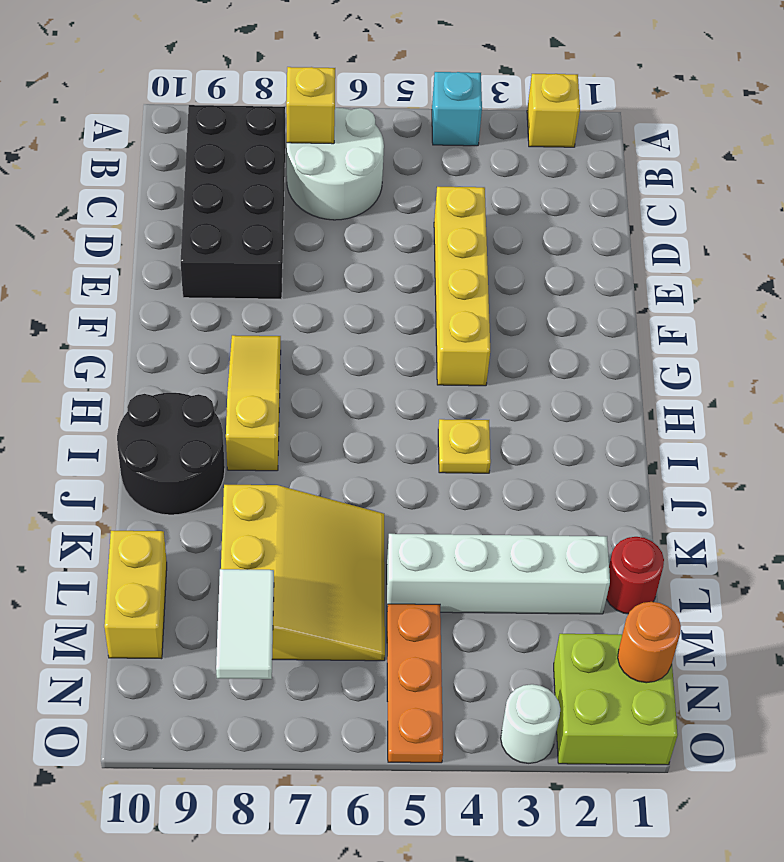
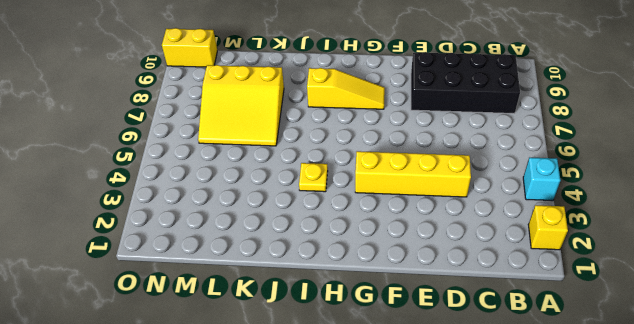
yellow brick N10:O10 level 1 -> yellow brick L10:M10 level 1
none -> white round brick B6:C7 level 1
none -> black round brick I9:J10 level 1
none -> red round brick L1 level 1

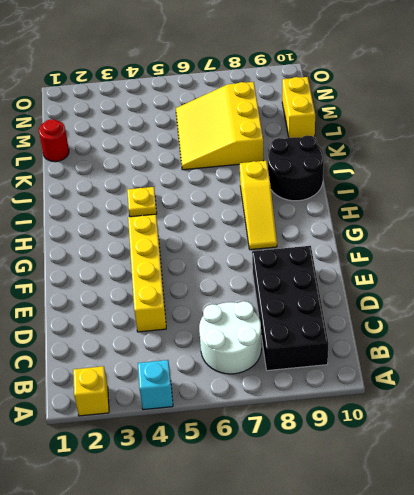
none -> white brick L2:L5 level 1
none -> orange plate M5:O5 level 1
none -> lime brick N1:O2 level 1

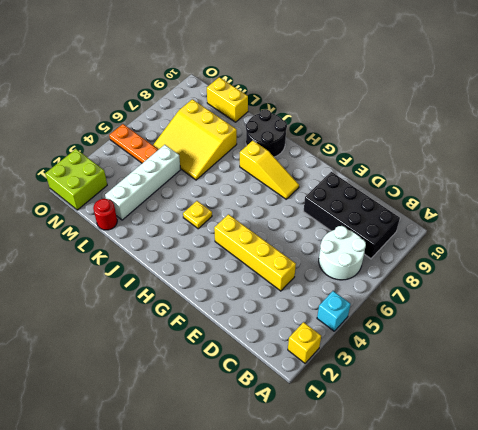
none -> white round brick O3 level 1
none -> yellow brick B7 level 2
none -> white tile M8:N8 level 2

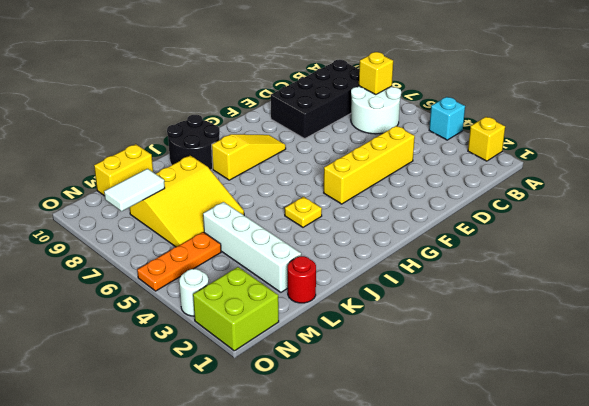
none -> orange round brick N1 level 2

